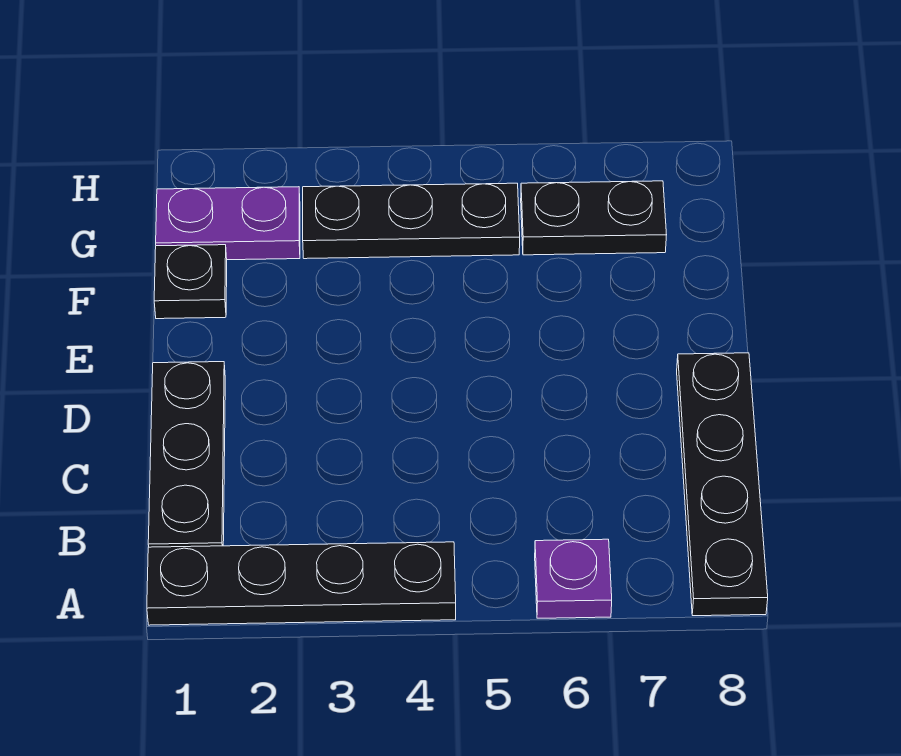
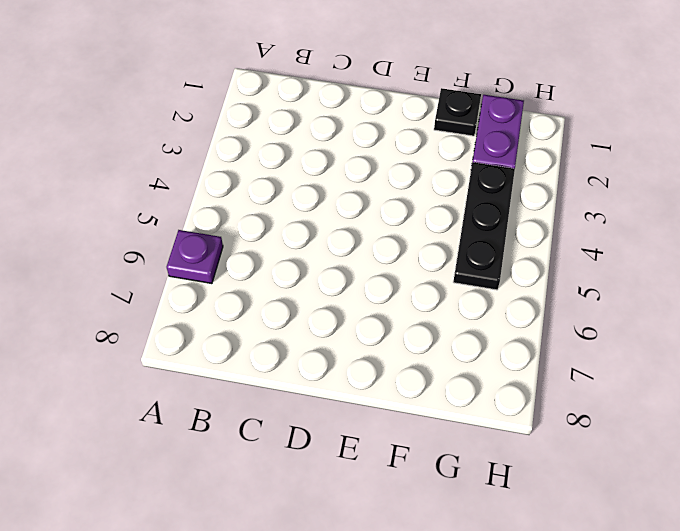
none -> black plate A1:A4 level 1
none -> black plate A8:D8 level 1

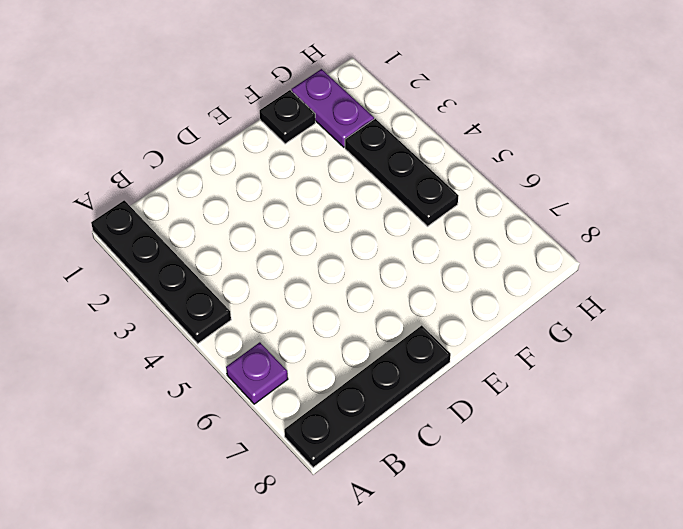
none -> black plate B1:D1 level 1
none -> black plate G6:G7 level 1

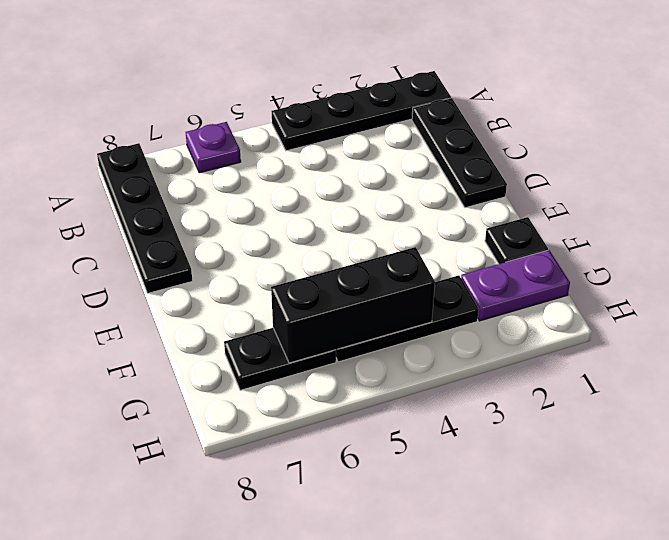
black brick G4:G6 level 2 -> none

